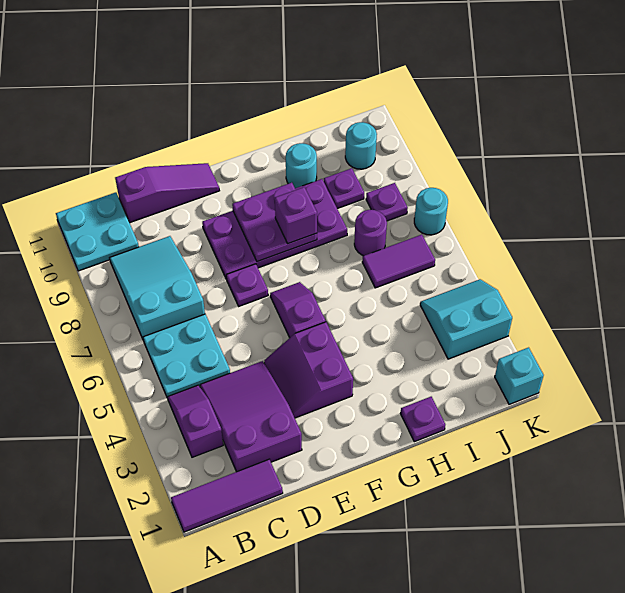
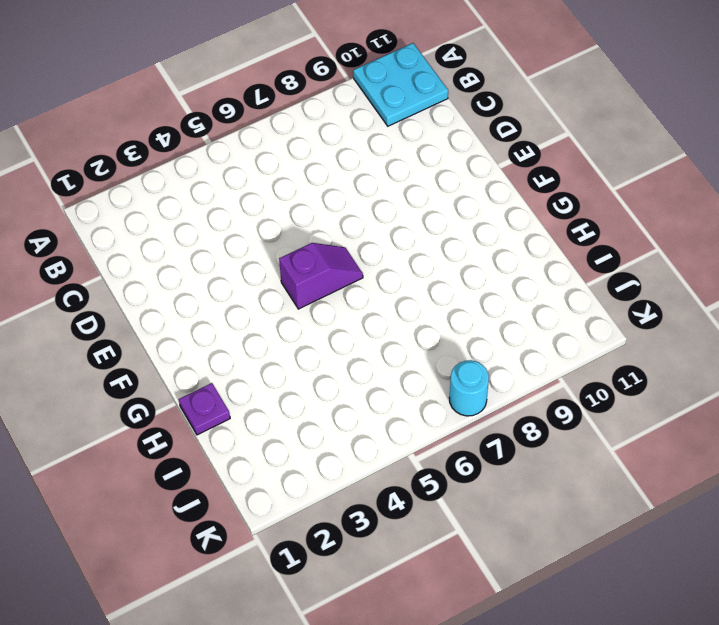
none -> purple tile A1:C1 level 1
none -> purple slope B3:B4 level 1 top 3
none -> cyan plate B5:C6 level 1

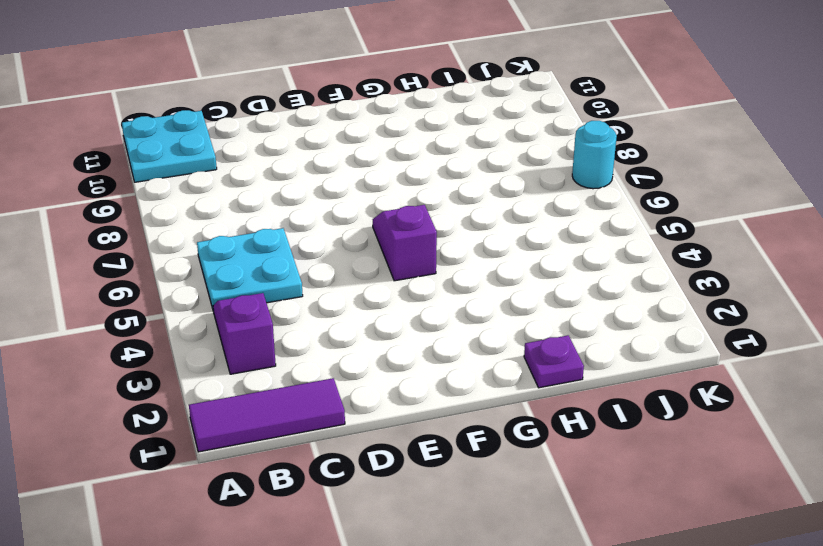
none -> cyan slope B7:C9 level 1 top 7
none -> purple slope C2:D4 level 1 top 2
none -> purple slope C11:E11 level 1 top C

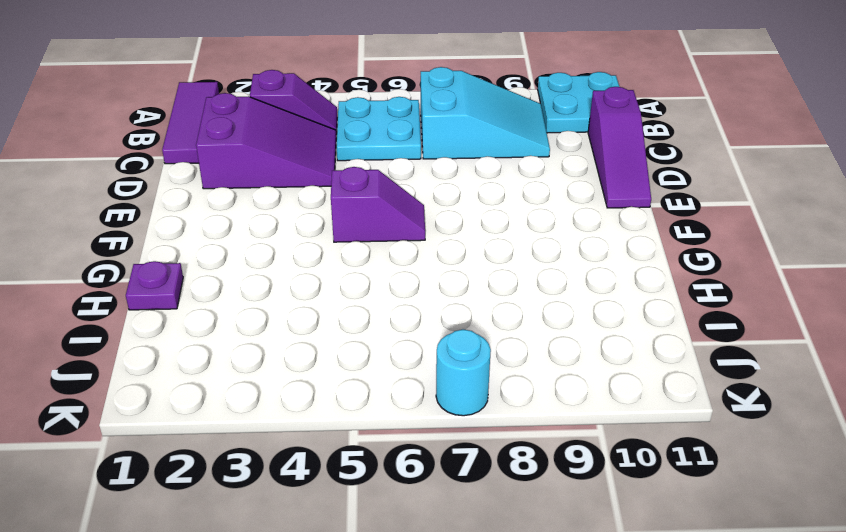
none -> purple slope E3:F4 level 1 top F
none -> purple plate E7 level 1
none -> purple plate E8:H9 level 1

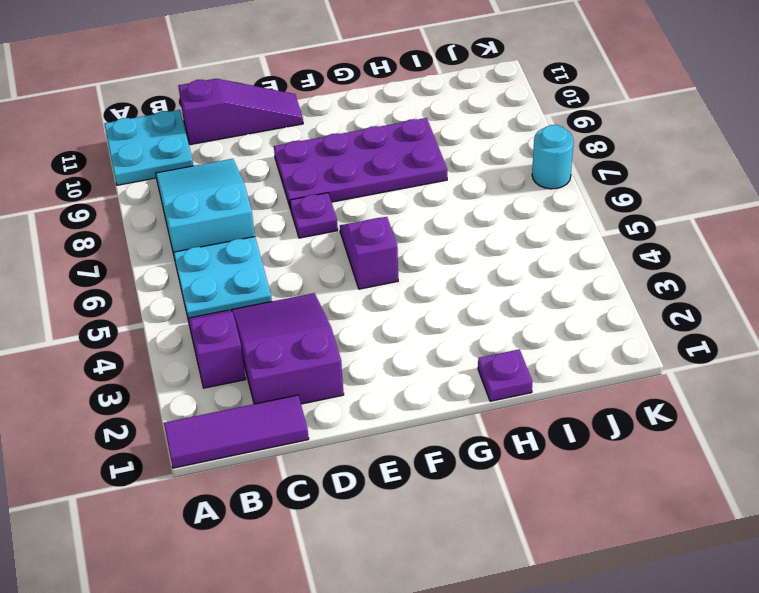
none -> purple slope E3:F4 level 1 top F
none -> cyan round brick H10 level 1
none -> purple tile I6:J6 level 1

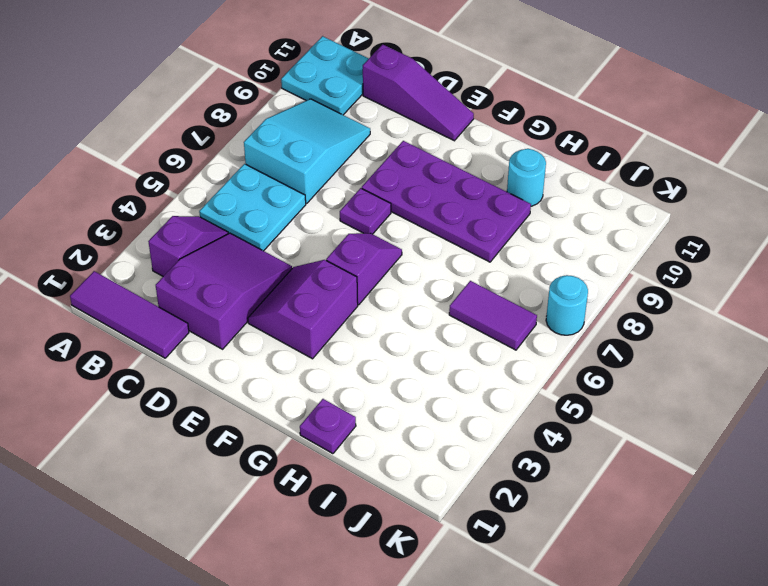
none -> purple round brick I7 level 1
none -> purple plate I9 level 1
none -> cyan slope J3:K4 level 1 top 3

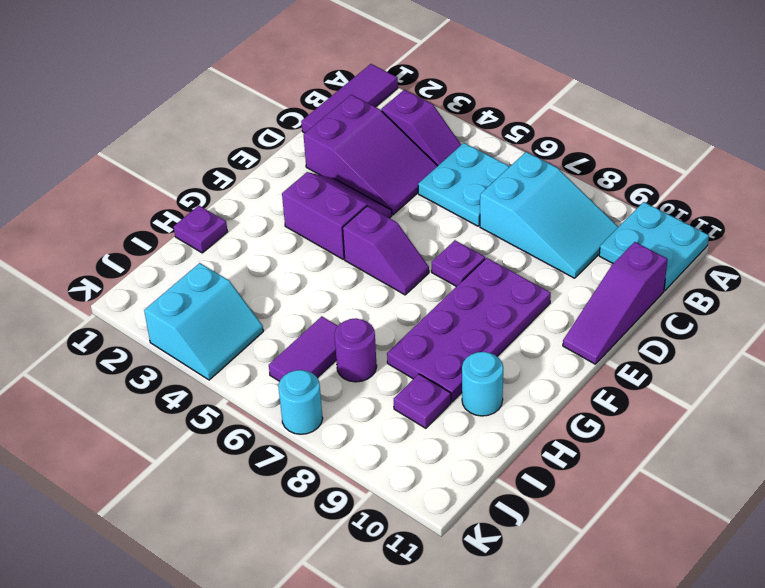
none -> purple plate J8 level 1
none -> cyan round brick J10 level 1
none -> cyan brick K1 level 1

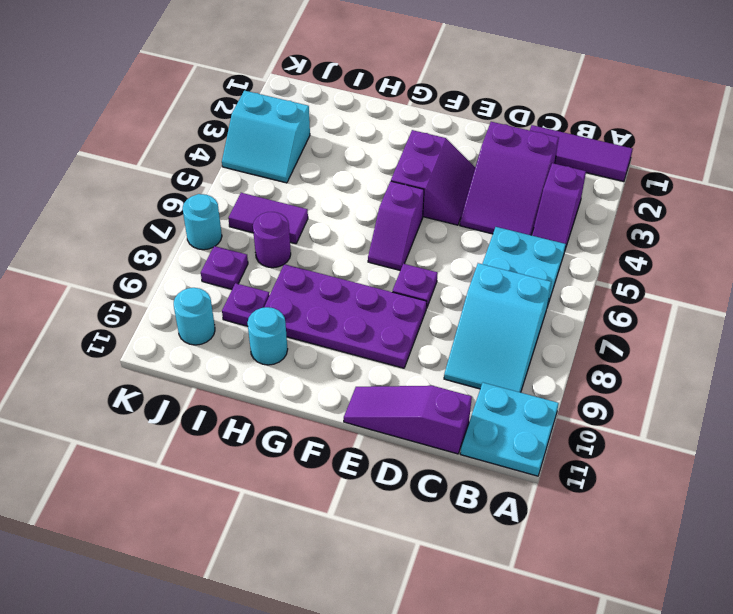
none -> purple plate H1 level 1
none -> cyan brick K1 level 1
none -> purple plate F8:G9 level 2

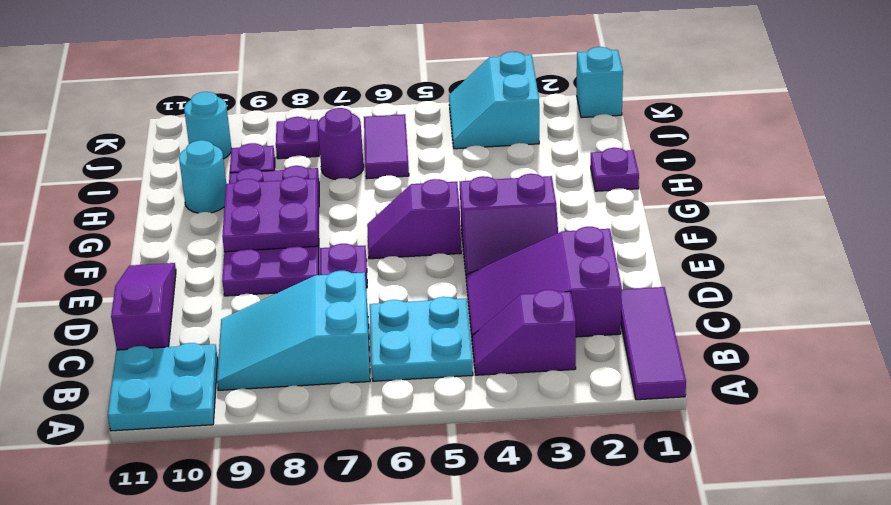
none -> cyan round brick K7 level 1
none -> purple brick G8 level 3

